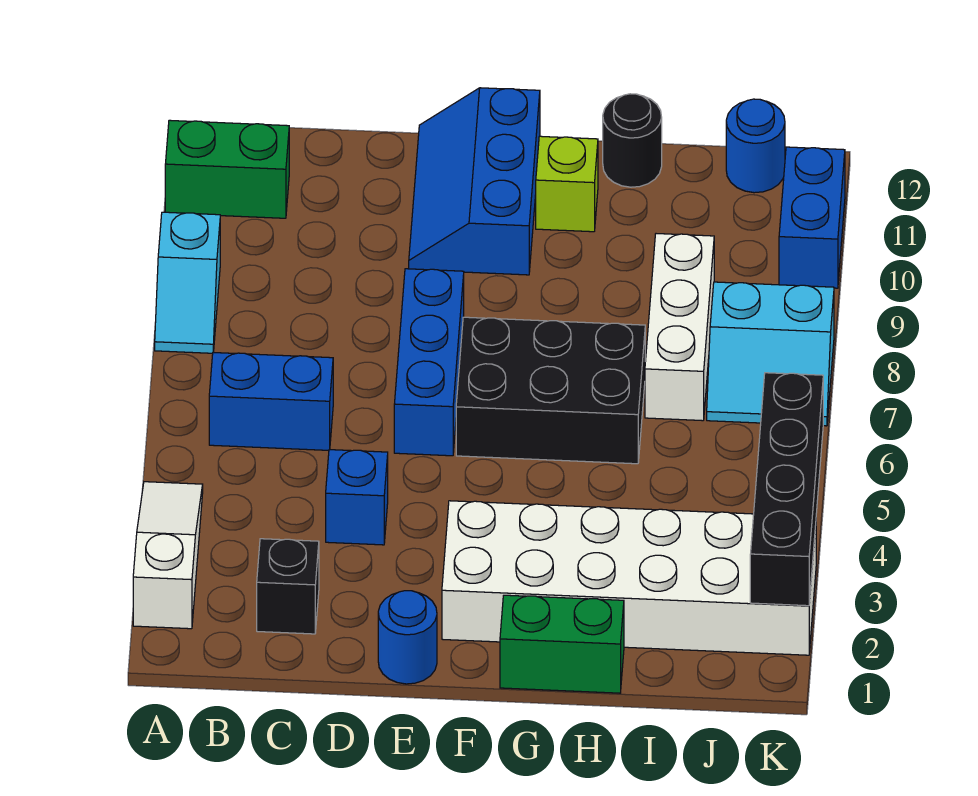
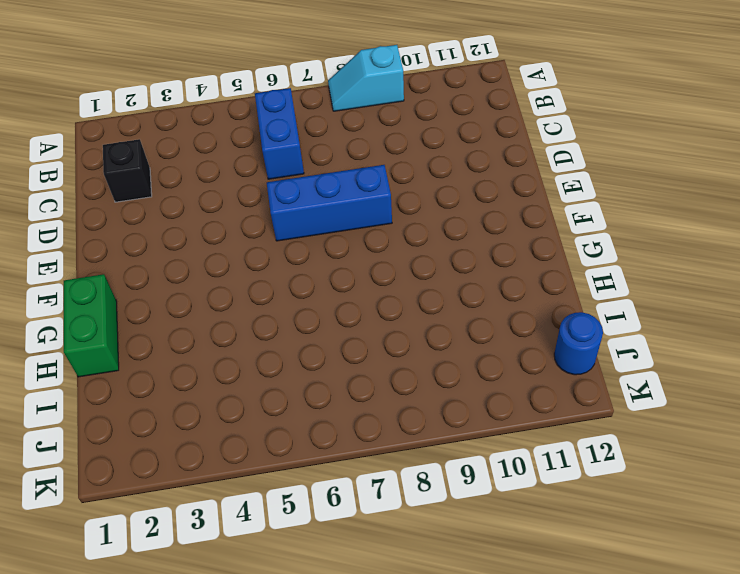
none -> white slope A2:A4 level 1 top 2
none -> green brick A11:B11 level 1
none -> blue brick D4 level 1

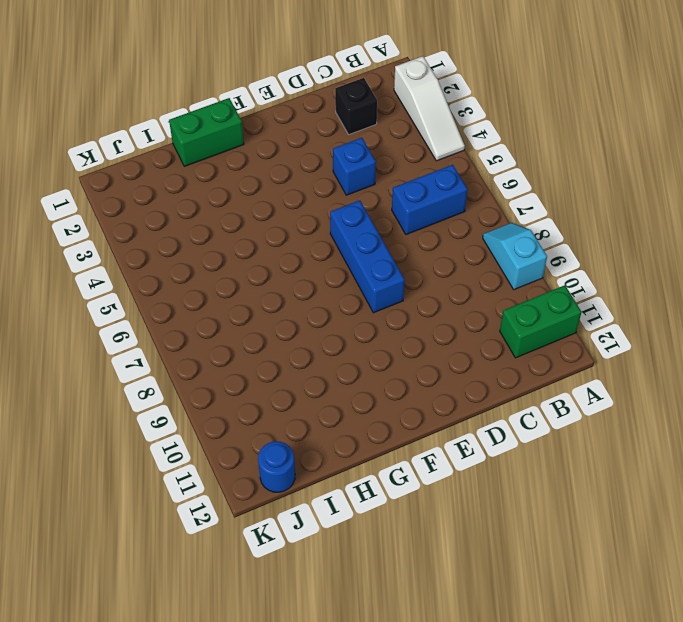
none -> blue round brick E1 level 1
none -> blue slope E10:F12 level 1 top F
none -> white brick F2:K3 level 1

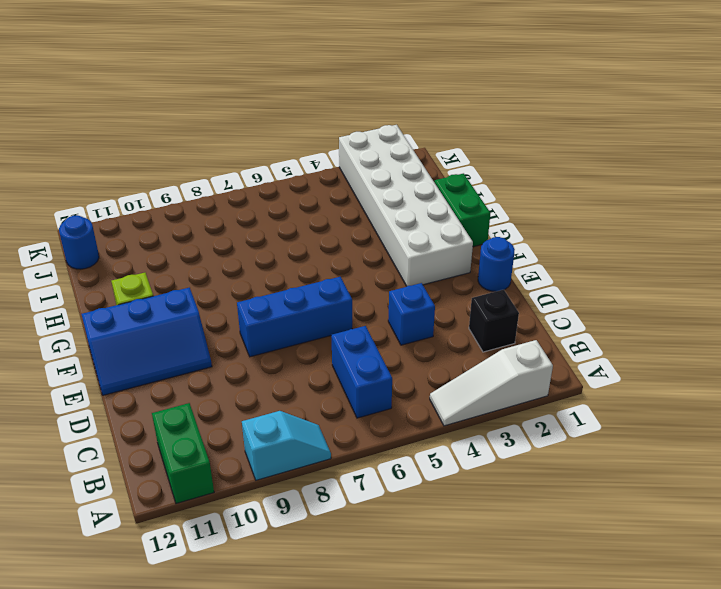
none -> black brick F6:H7 level 1
none -> black round brick H12 level 1
none -> white brick I7:I9 level 1

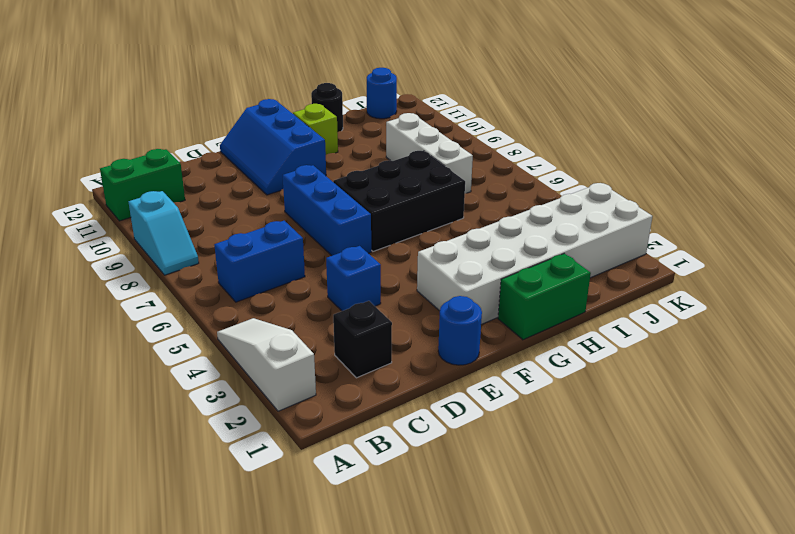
none -> cyan slope J7:K8 level 1 top 8
none -> blue brick K10:K11 level 1
none -> black brick K2:K5 level 2

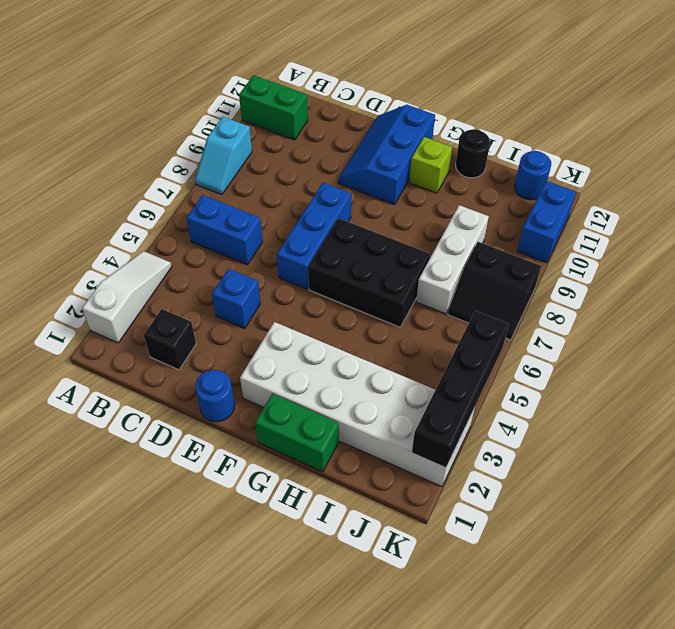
black slope J7:K8 level 1 top 8 -> cyan slope J7:K8 level 1 top 8

